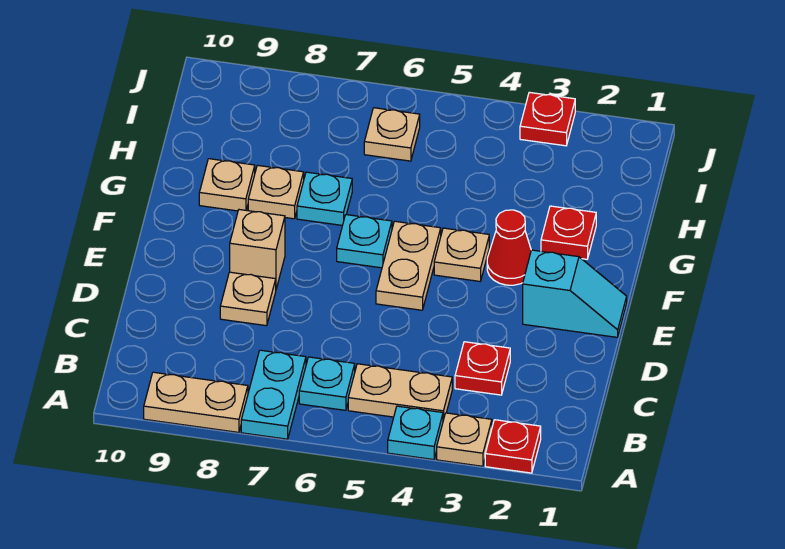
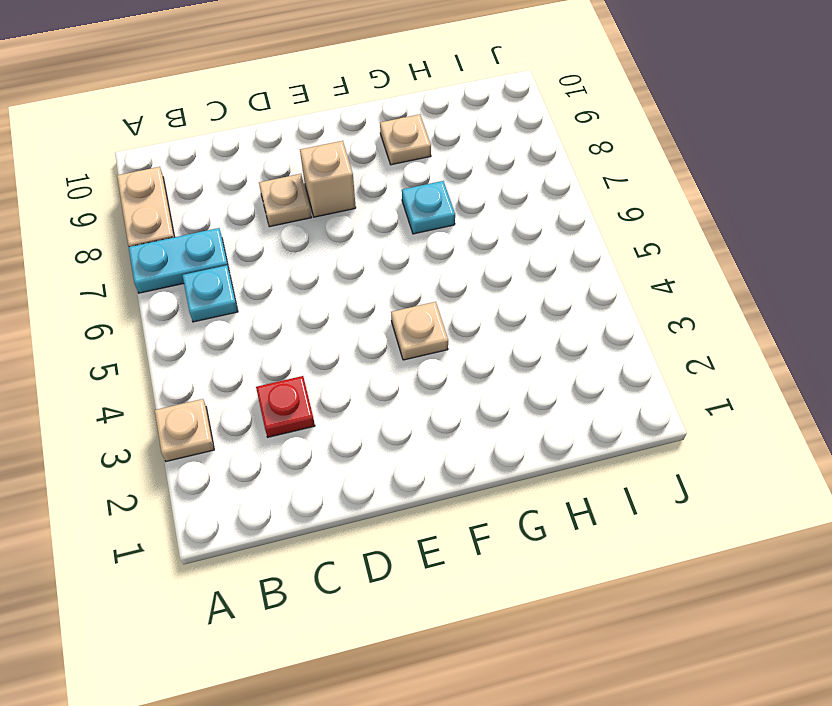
none -> red plate A2 level 1
none -> cyan plate A4 level 1
none -> tan plate B4:B5 level 1

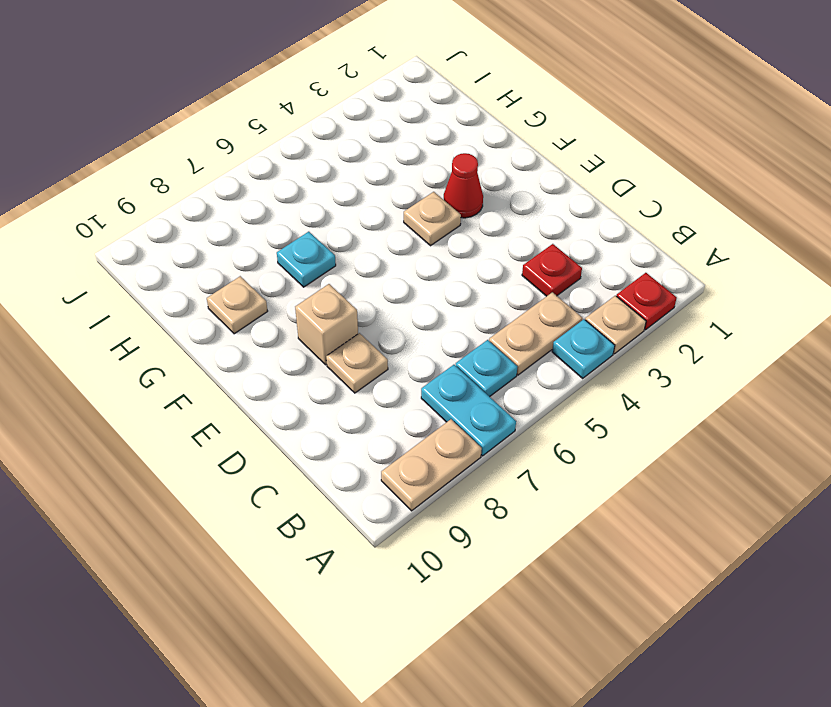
none -> cyan slope E1:E2 level 1 top 2
none -> tan plate E5:F5 level 1
none -> cyan plate F6 level 1

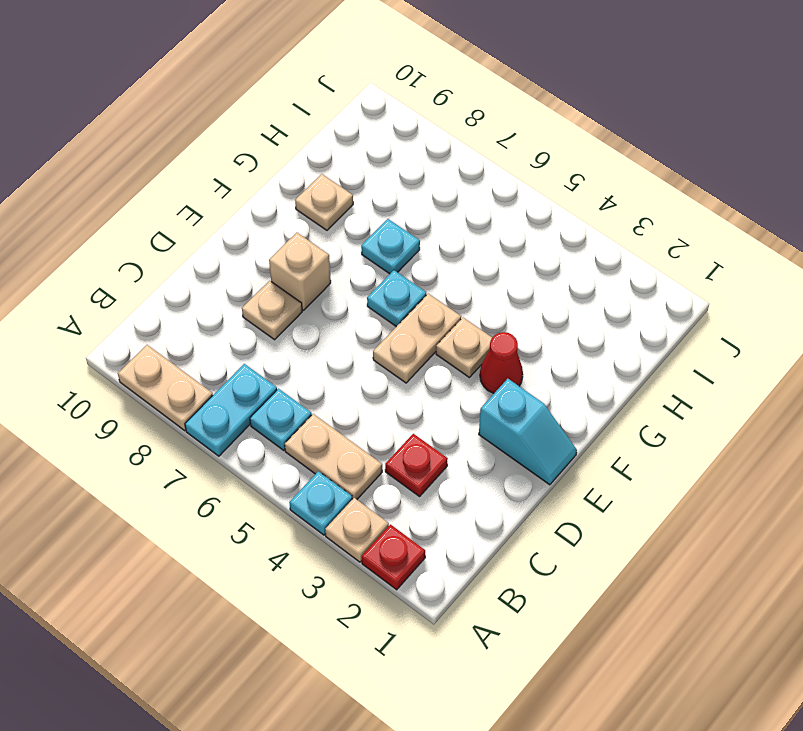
none -> red plate G2 level 1
none -> tan plate G8 level 1
none -> tan plate I6 level 1

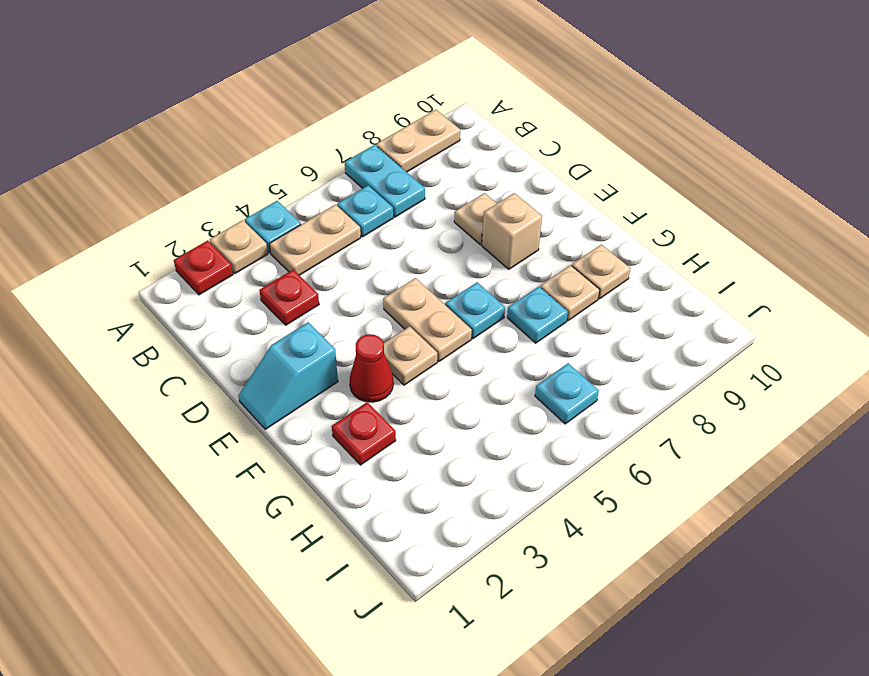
cyan plate I6 level 1 -> tan plate I6 level 1
none -> red plate J3 level 1

